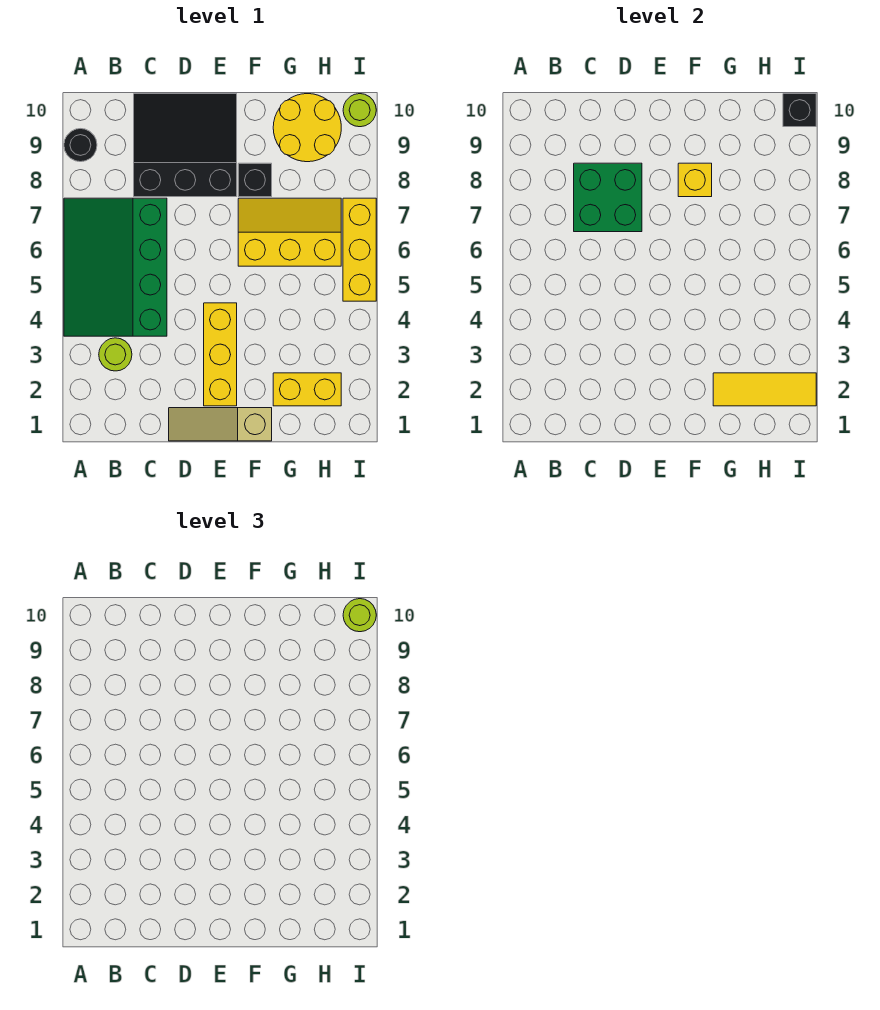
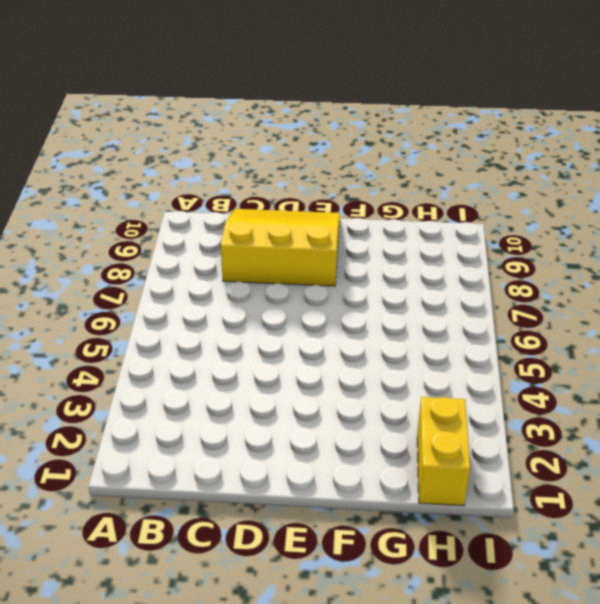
yellow slope C8:E10 level 1 top 8 -> black slope C8:E10 level 1 top 8
yellow brick H1:H2 level 1 -> yellow brick G2:H2 level 1
none -> green slope A4:C7 level 1 top C
none -> black round brick A9 level 1
none -> lime round brick B3 level 1

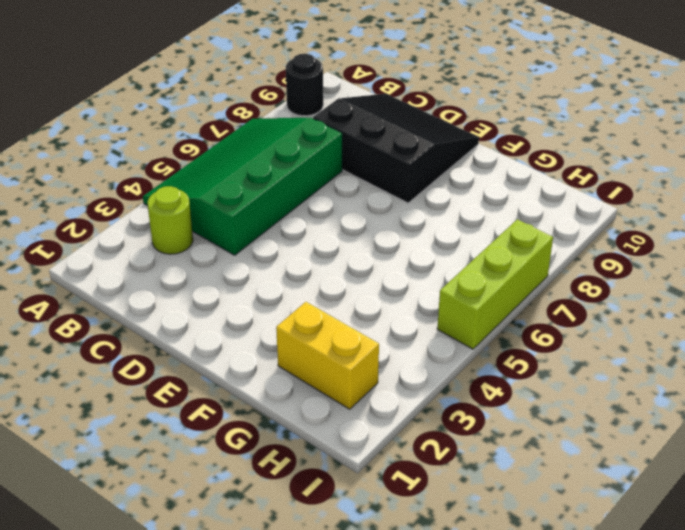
lime brick I5:I7 level 1 -> yellow brick I5:I7 level 1
none -> tan slope D1:F1 level 1 top F
none -> yellow brick E2:E4 level 1
none -> yellow slope F6:H7 level 1 top 6

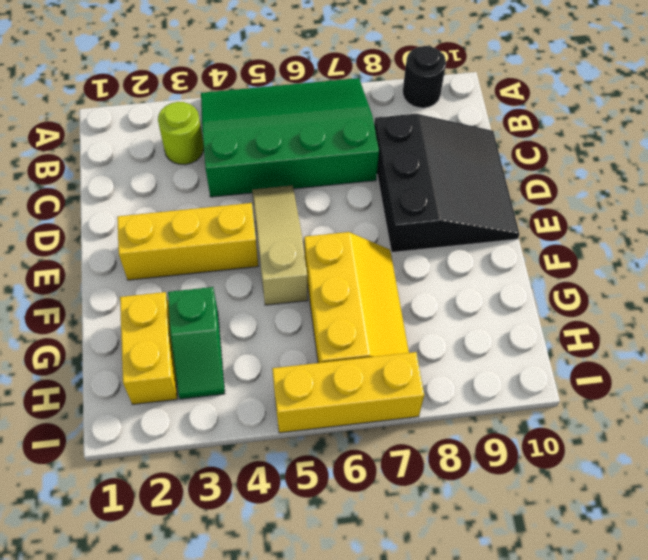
tan slope D5:F5 level 1 top F -> tan slope D1:F1 level 1 top F
green slope G3:H3 level 1 top G -> none
none -> black brick F8 level 1
none -> yellow round brick G9:H10 level 1
none -> lime round brick I10 level 1

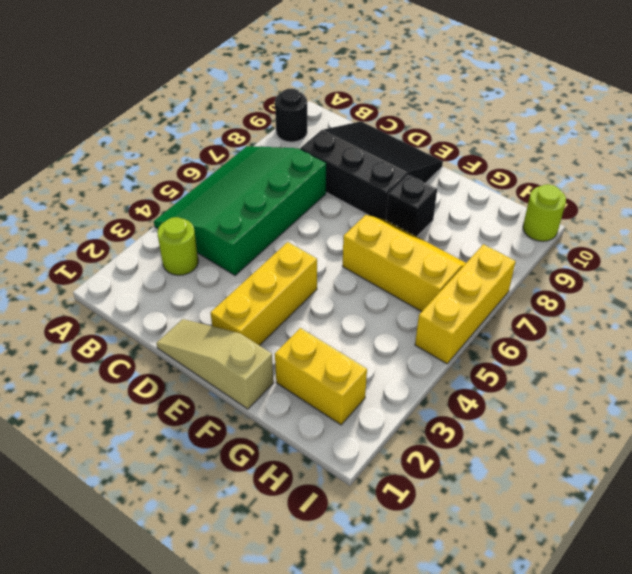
none -> yellow round brick G9:H10 level 1
none -> green brick C7:D8 level 2
none -> yellow brick F8 level 2

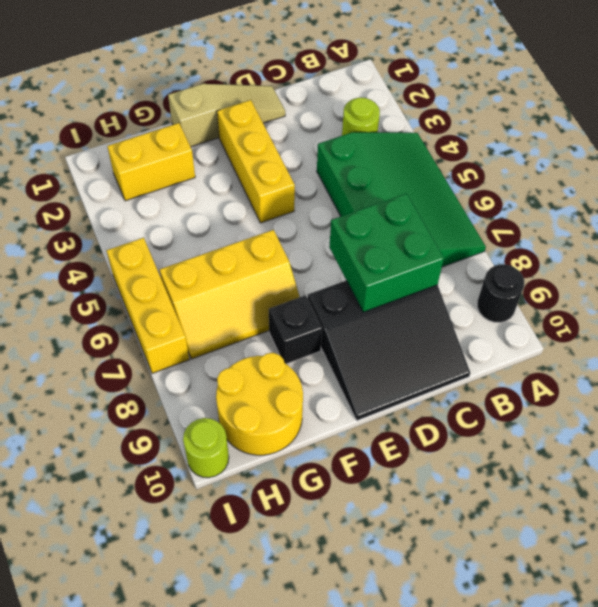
none -> yellow brick F8 level 2
none -> yellow tile G2:I2 level 2
none -> black brick I10 level 2

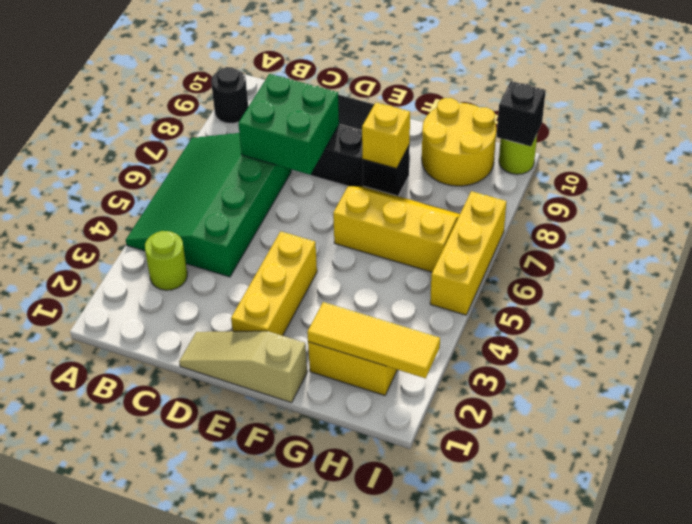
none -> lime round brick I10 level 3

